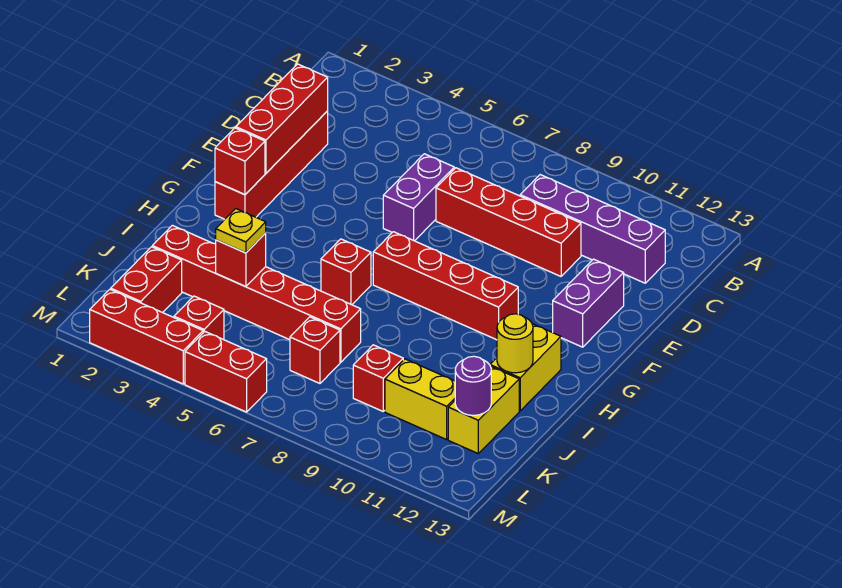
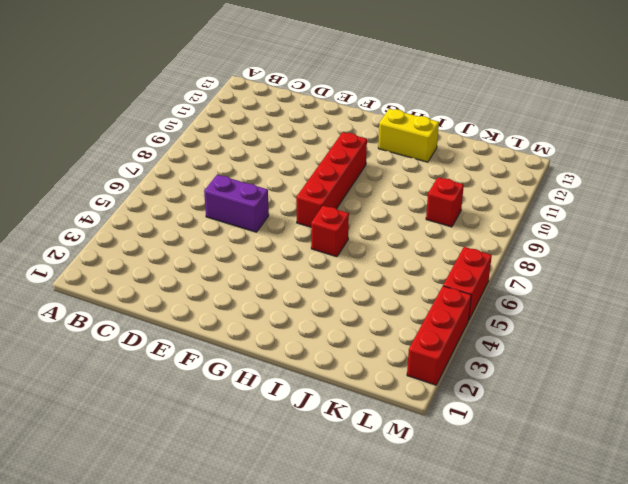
none -> purple brick C9:C12 level 1
none -> red brick D2:G2 level 1
none -> red brick D7:D10 level 1

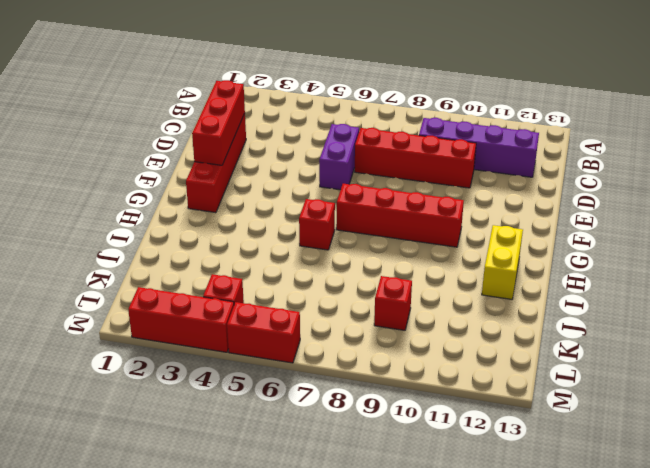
none -> purple brick E12:F12 level 1
none -> red brick J2:J7 level 1
none -> yellow brick J12:K12 level 1

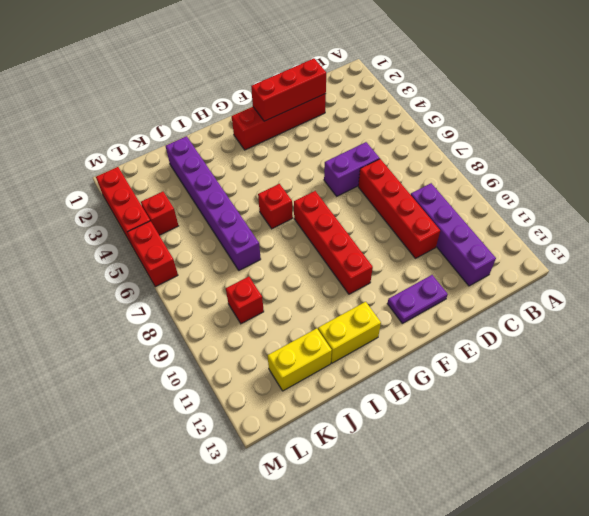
purple plate E12:F12 level 1 -> purple brick E12:F12 level 1
purple brick J2:J7 level 1 -> red brick J2:J7 level 1
none -> red brick K2:L2 level 1
none -> red brick K7 level 1
none -> yellow brick K10:K11 level 1

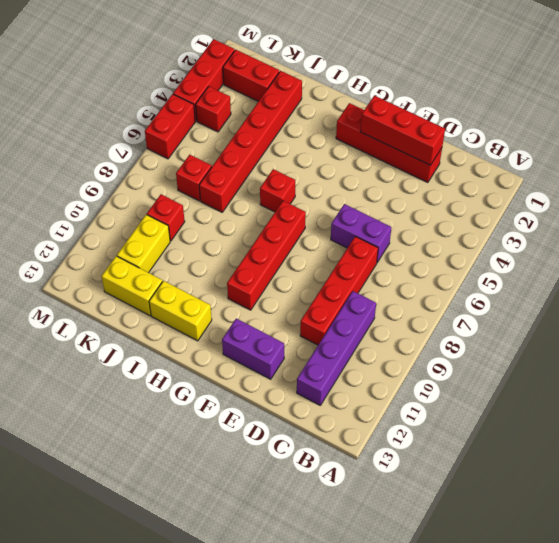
none -> red brick G2 level 2
none -> yellow round brick I12 level 2
none -> red brick J4 level 2

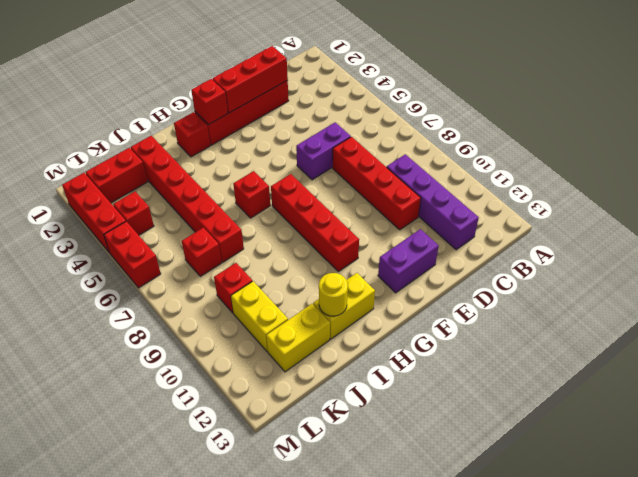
red brick H2 level 1 -> red brick J4 level 2
none -> purple round brick K12 level 2
none -> yellow plate J4 level 3

